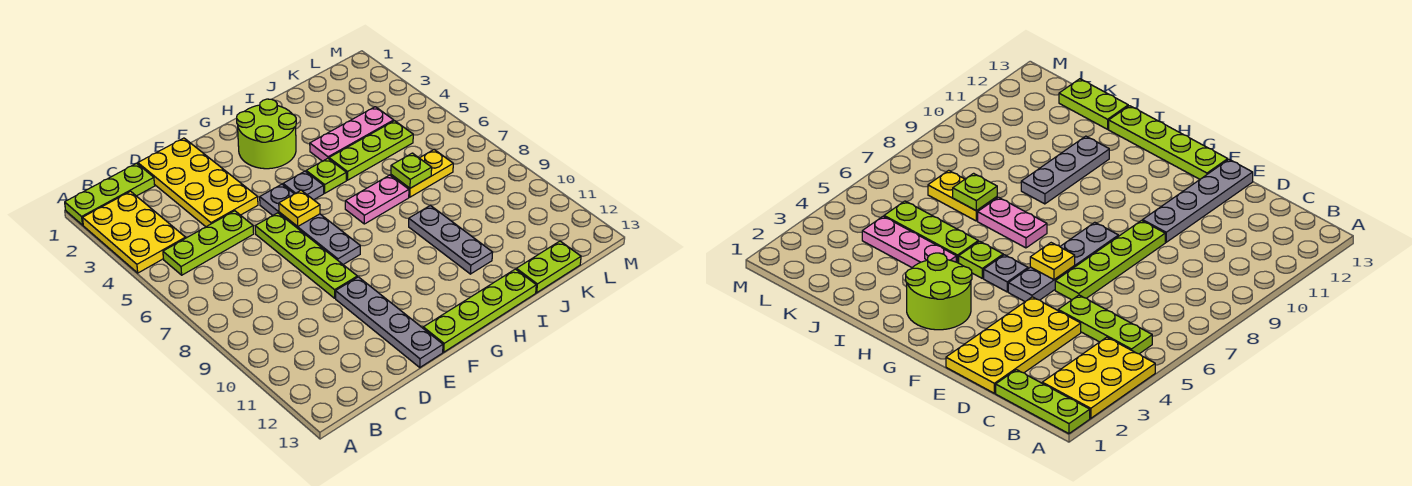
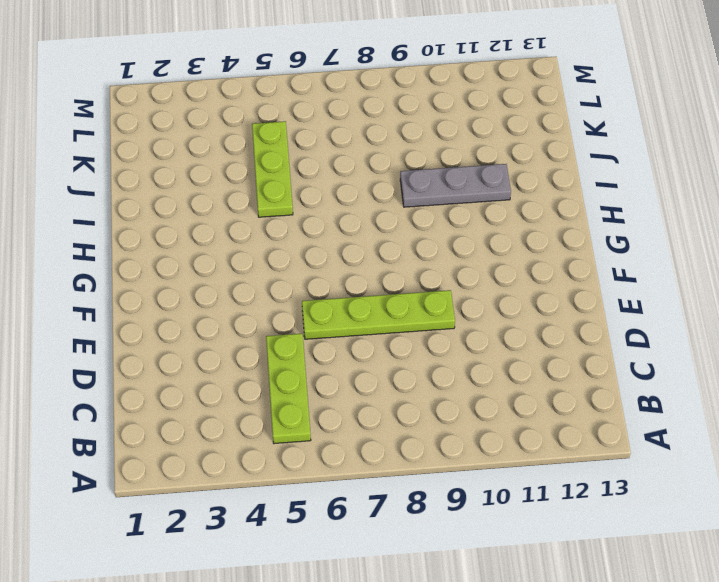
none -> lime plate A1:C1 level 1
none -> yellow plate A2:B4 level 1
none -> yellow plate D1:E4 level 1

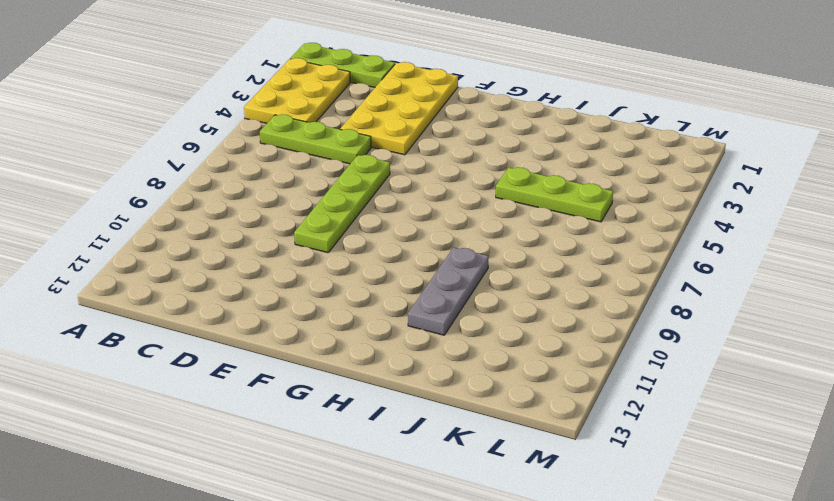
none -> grey plate E10:E13 level 1
none -> grey plate F5:F8 level 1
none -> lime plate F13:I13 level 1

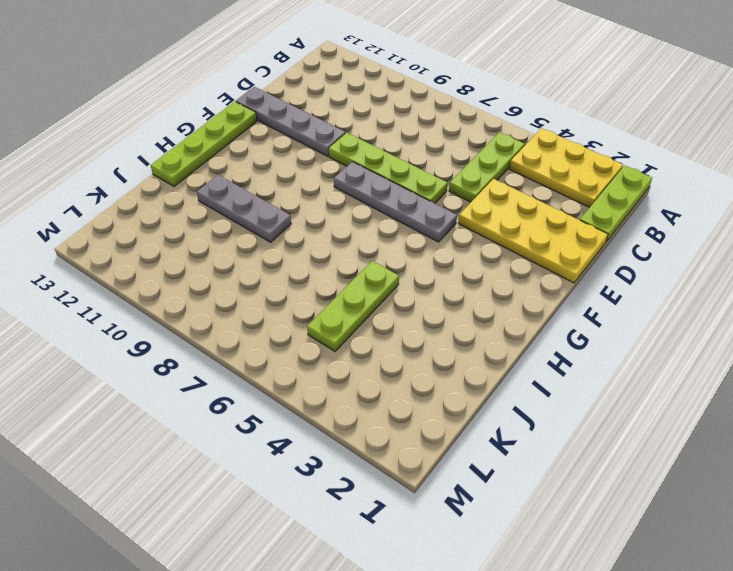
none -> lime round brick G2:H3 level 1
none -> grey plate G5 level 1
none -> lime plate H5 level 1

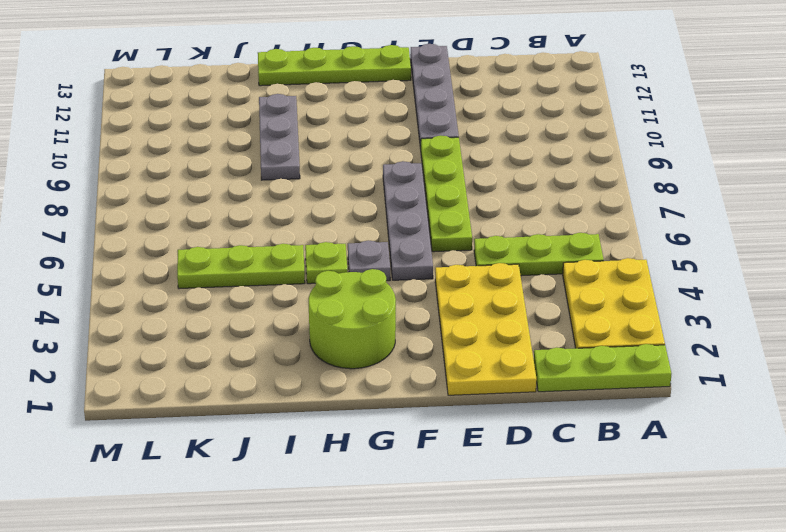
none -> pink plate H7:I7 level 1
none -> pink plate I4:K4 level 1
none -> yellow plate J7:K7 level 1

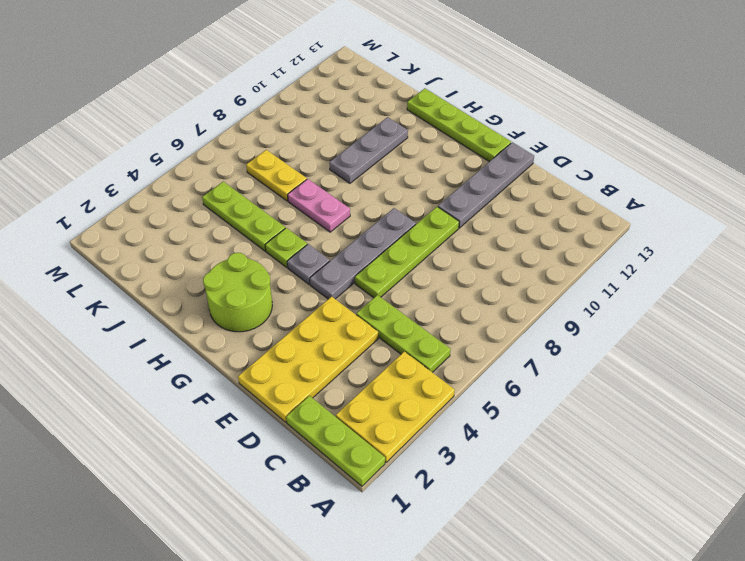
none -> pink plate I4:K4 level 1
none -> lime plate J13:K13 level 1
none -> yellow plate F6 level 2

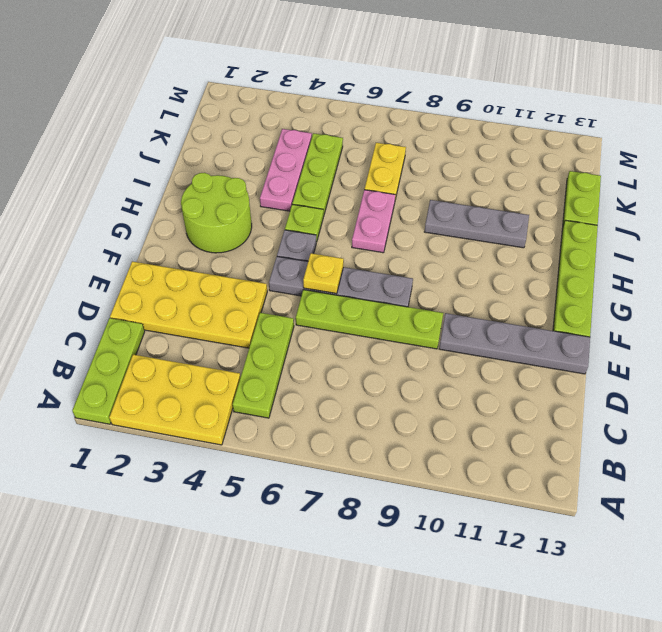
none -> lime plate J7 level 2

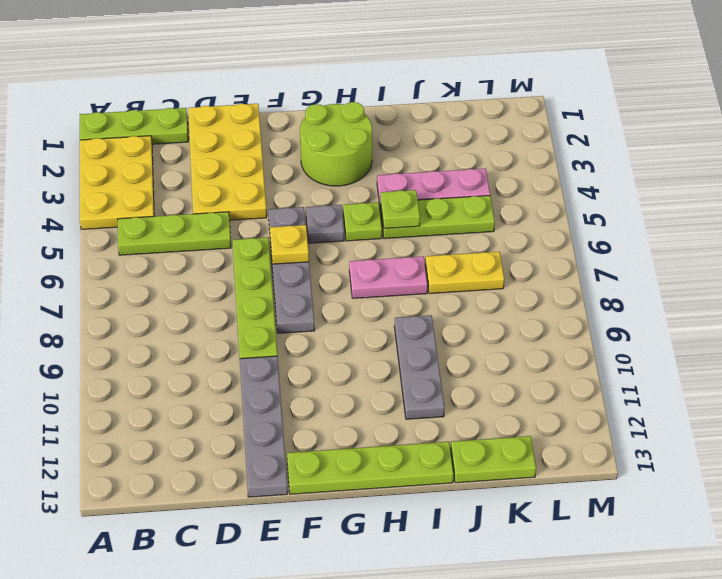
lime plate I5 level 2 -> lime plate J7 level 2

